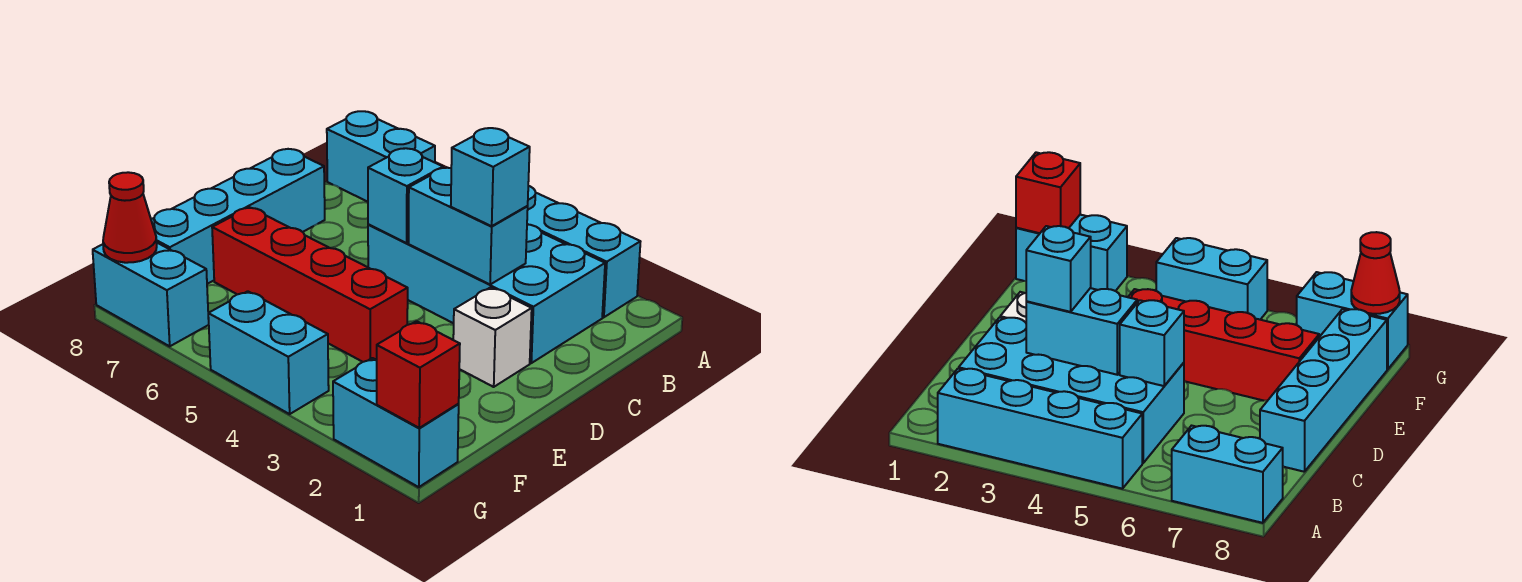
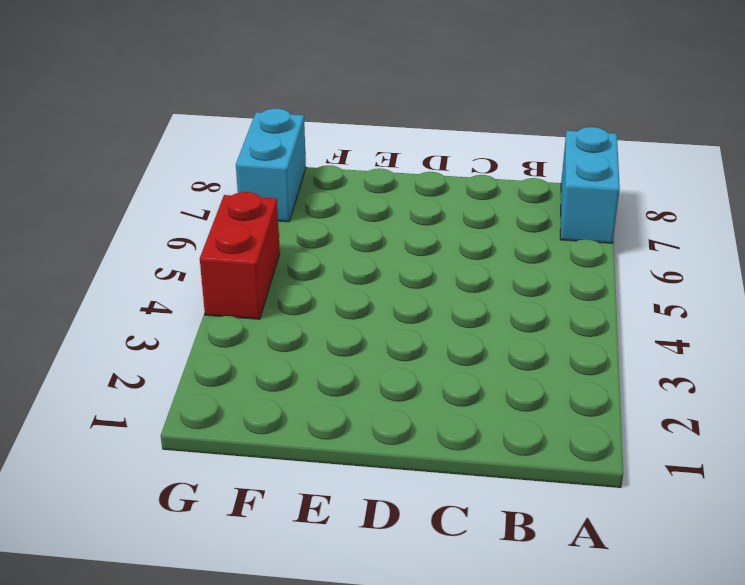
red brick G4:G5 level 1 -> cyan brick G4:G5 level 1
none -> cyan brick A2:A5 level 1
none -> cyan brick B2:C5 level 1
none -> cyan brick C8:F8 level 1

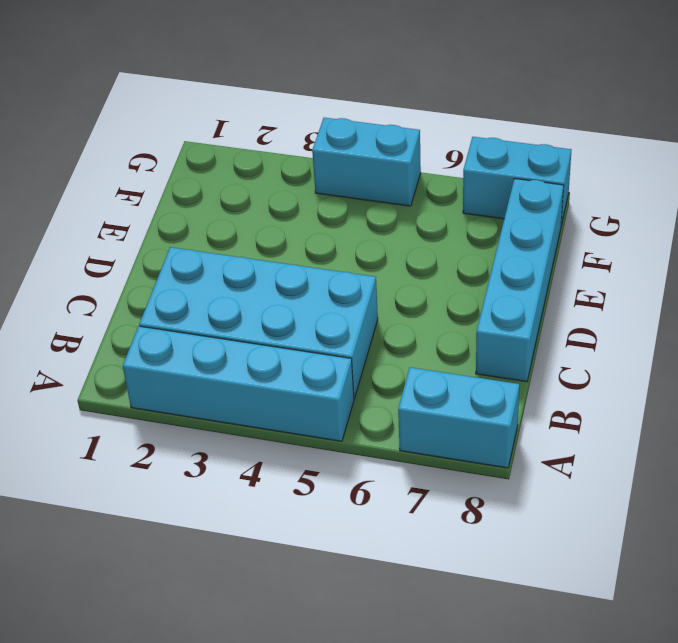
none -> white brick D2 level 1
none -> red brick E4:E7 level 1
none -> cyan brick G1:G2 level 1

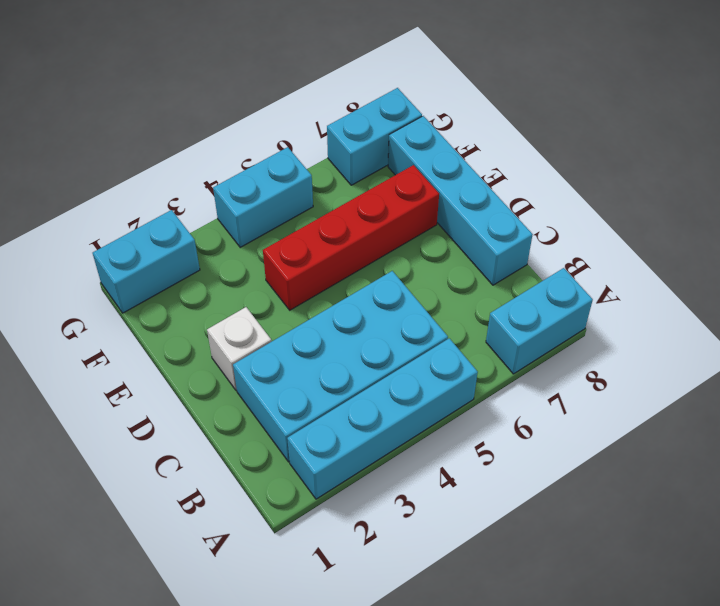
none -> cyan brick C3:C4 level 2
none -> cyan brick C5 level 2
none -> red brick G1 level 2

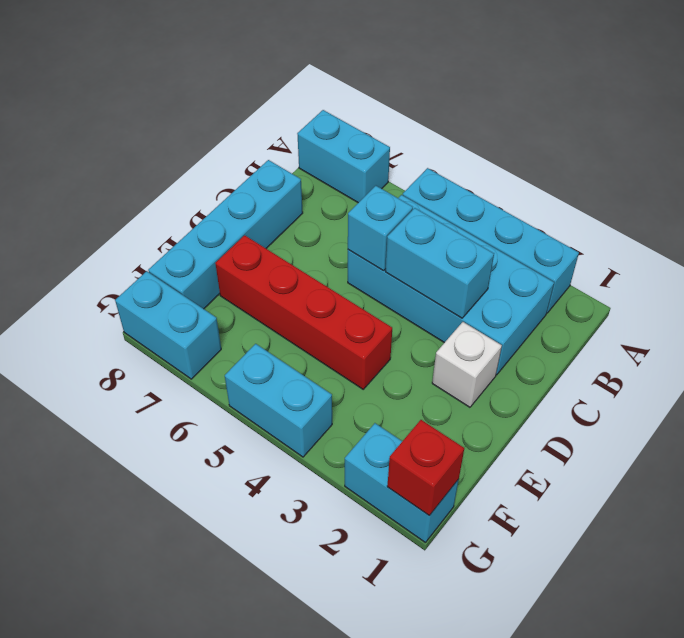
none -> red cone G8 level 2
none -> cyan brick C3 level 3

